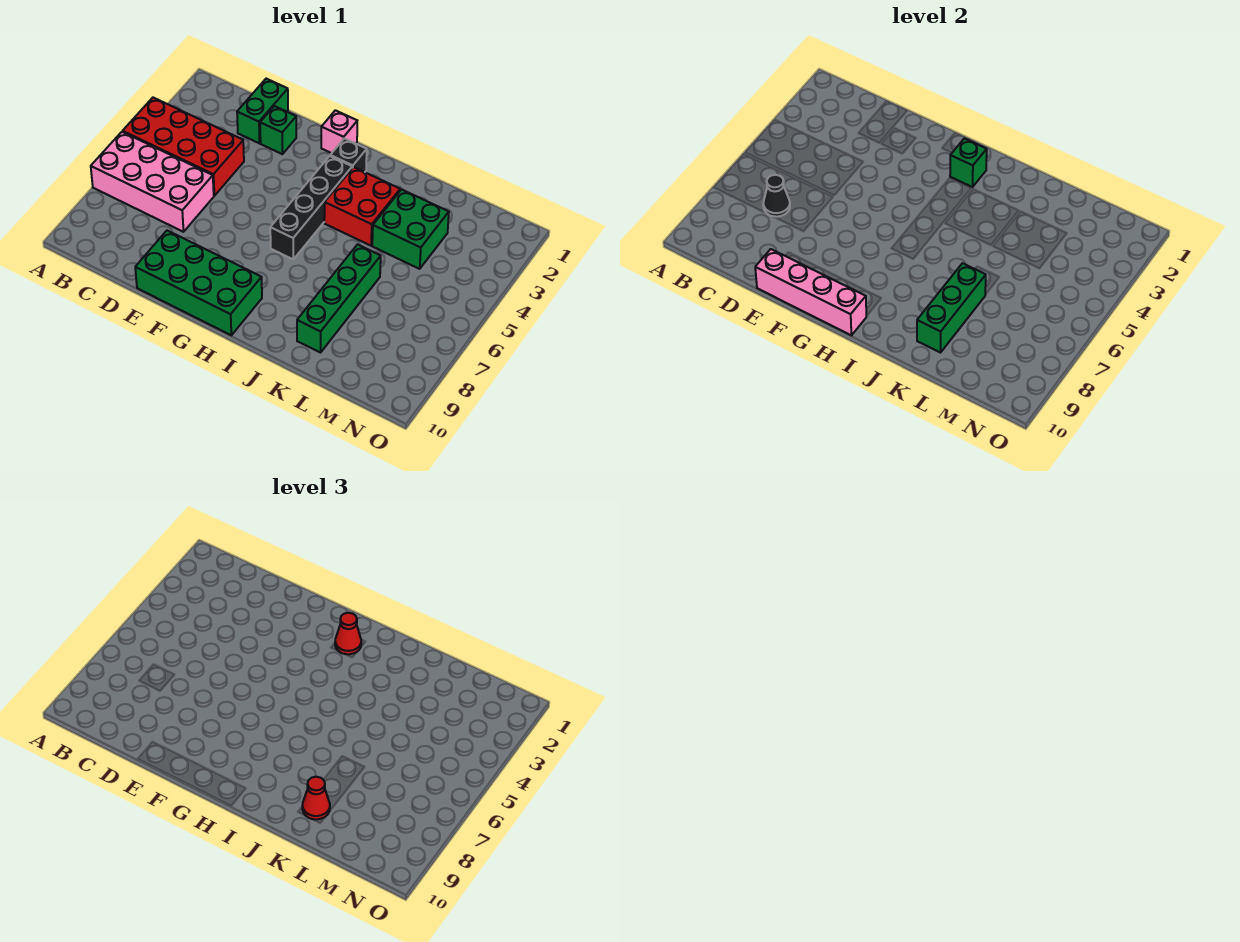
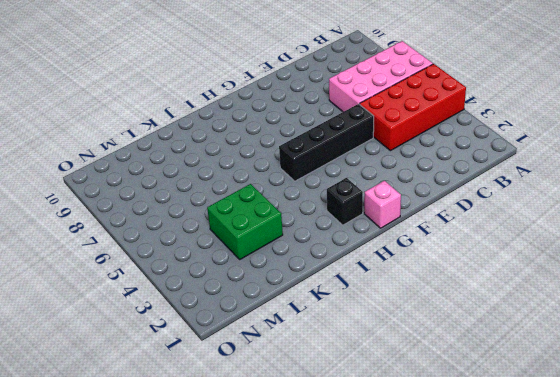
black brick E5:H5 level 1 -> black brick H3:H6 level 1
none -> green brick D1:D2 level 1
none -> green brick E2 level 1
none -> green brick E9:H10 level 1

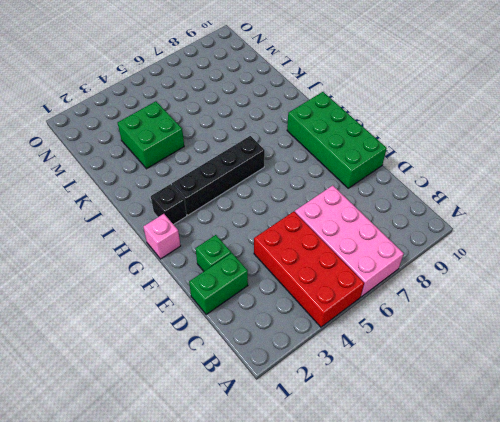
none -> red brick I3:J4 level 1
none -> green brick K6:K9 level 1
none -> black cone C7 level 2

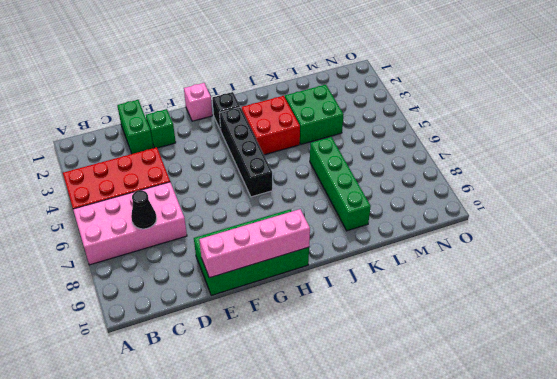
none -> green brick H2 level 2
none -> green brick K7:K9 level 2
none -> red cone H2 level 3

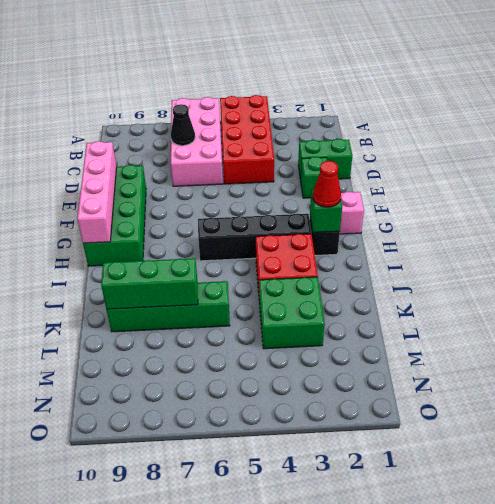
none -> red cone K9 level 3

